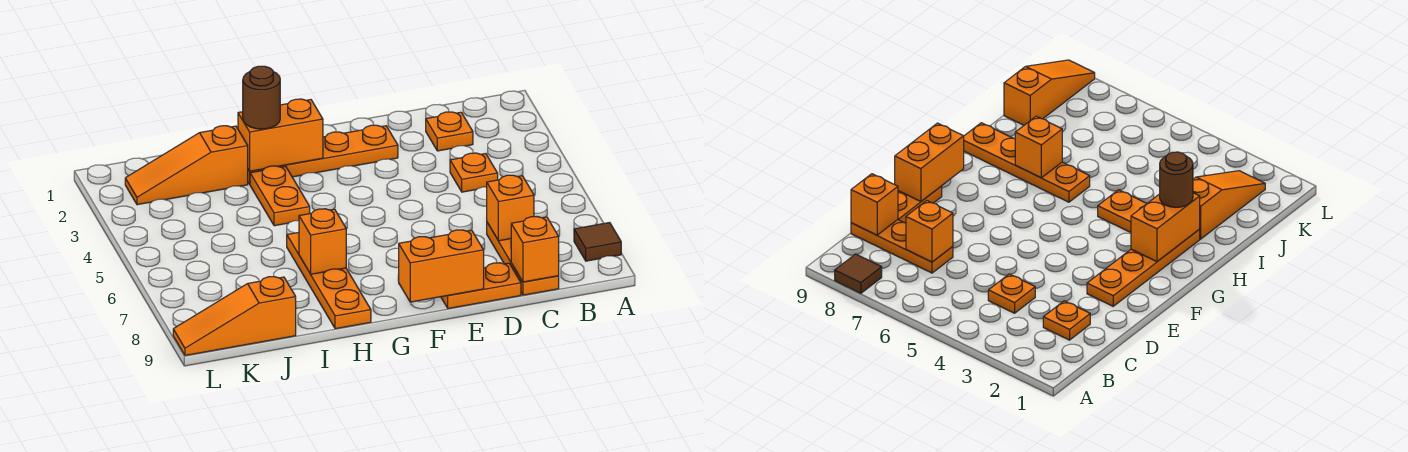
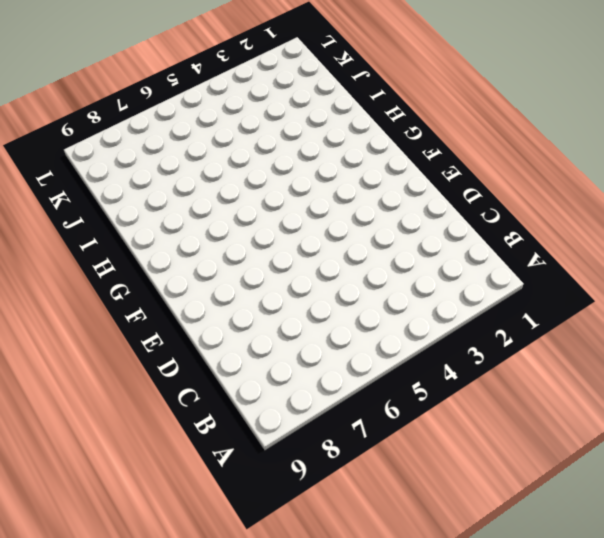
none -> brown tile A8 level 1
none -> orange plate C2 level 1
none -> orange plate C4 level 1

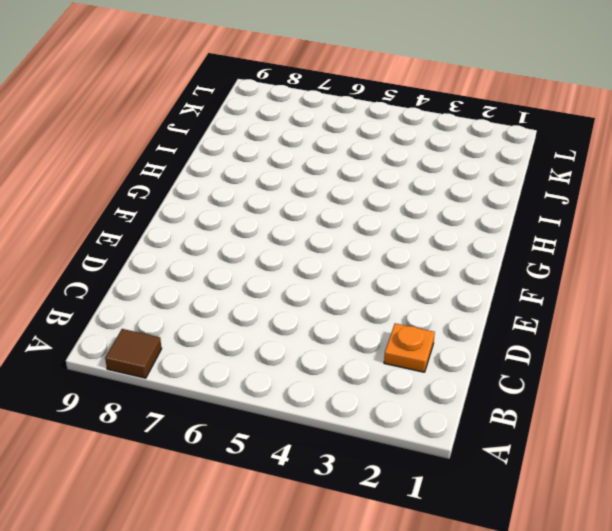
none -> orange plate C4 level 1
none -> orange plate C7:C9 level 1
none -> orange plate D9:E9 level 1

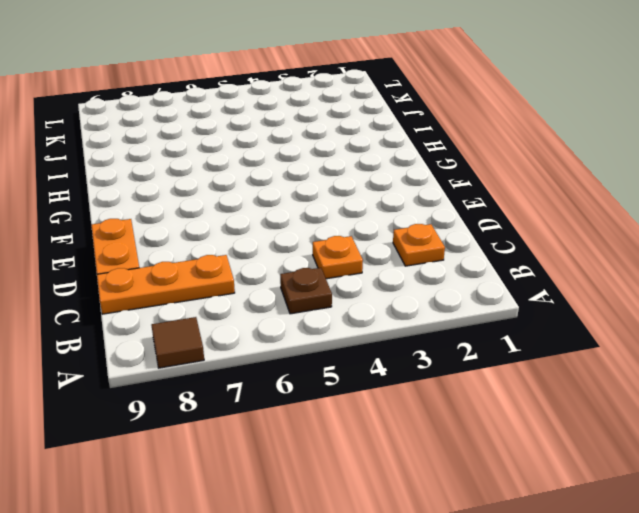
brown plate B5 level 1 -> none
none -> orange plate E2:H2 level 1
none -> orange plate H3:H4 level 1
none -> orange plate H6:H9 level 1

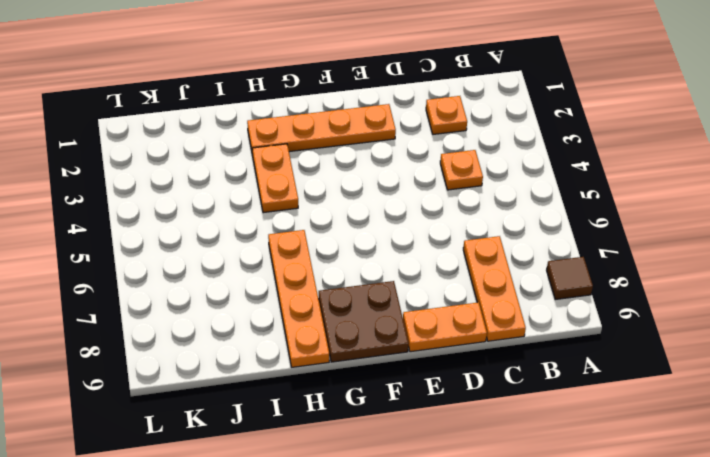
brown plate F8:G9 level 1 -> none
none -> orange slope I2:K2 level 1 top I
none -> orange slope J9:L9 level 1 top J
none -> orange brick C7 level 2

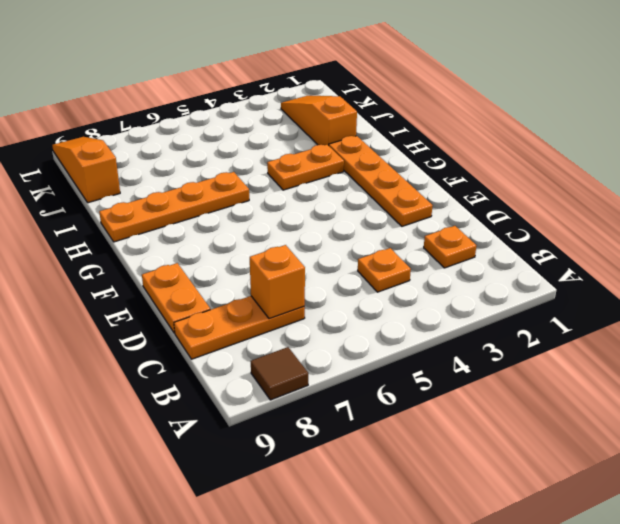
none -> orange brick C9 level 2
none -> orange brick E9:F9 level 2
none -> orange brick G2:H2 level 2

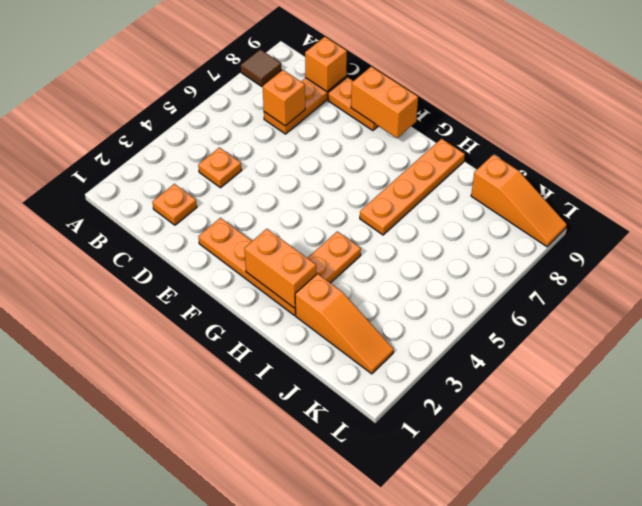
none -> orange brick H7 level 2
none -> brown round brick H2 level 3

